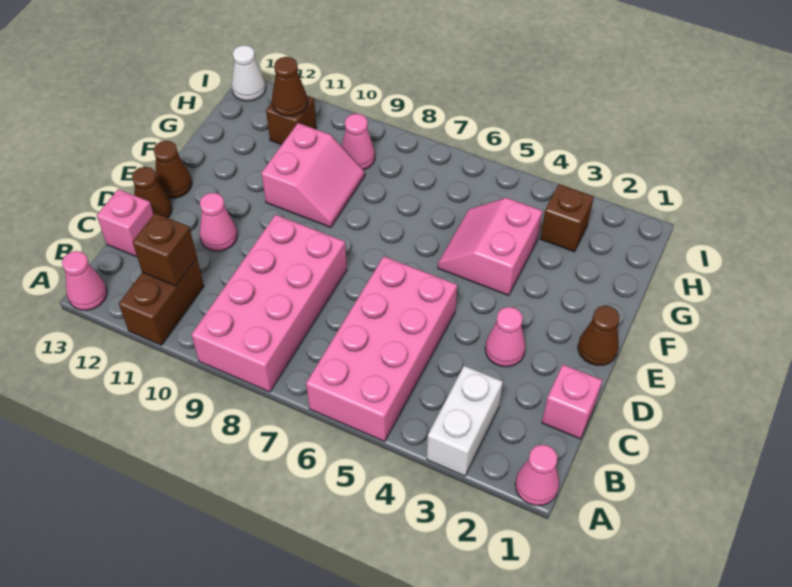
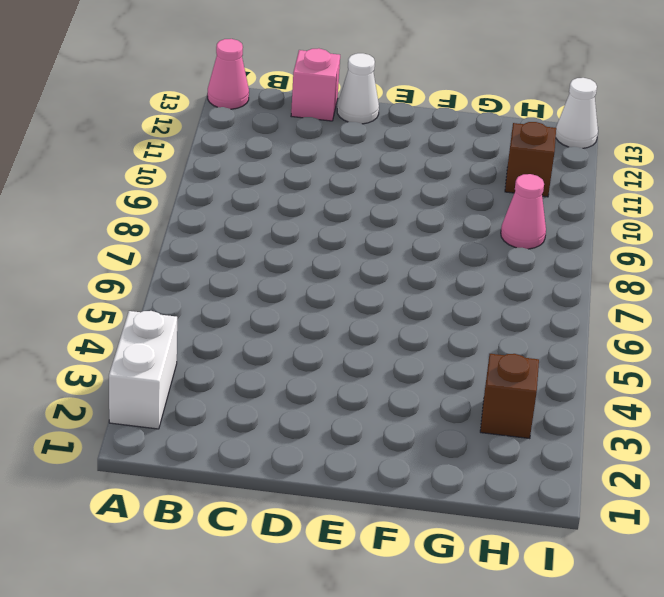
white brick A2:A3 level 1 -> white brick A3:B3 level 1
white cone D13 level 1 -> brown cone D13 level 1
none -> pink cone A1 level 1
none -> pink brick A5:D6 level 1
none -> pink brick A8:D9 level 1

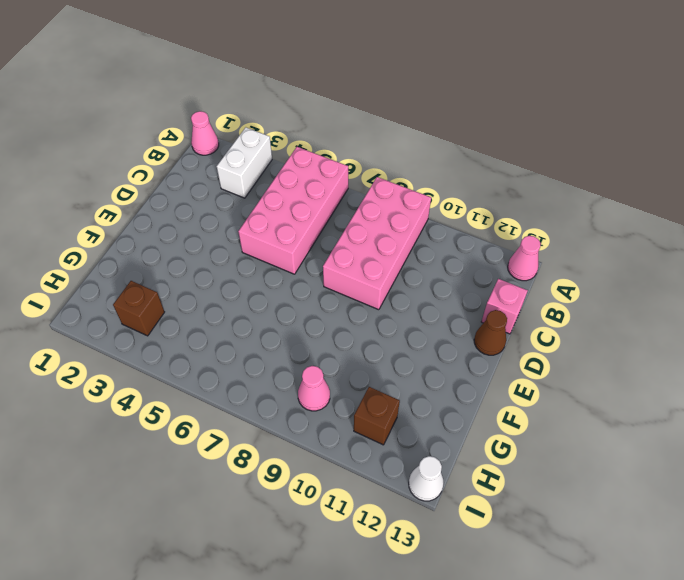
none -> brown brick A11:B11 level 1
none -> pink brick C1 level 1
none -> pink cone D3 level 1

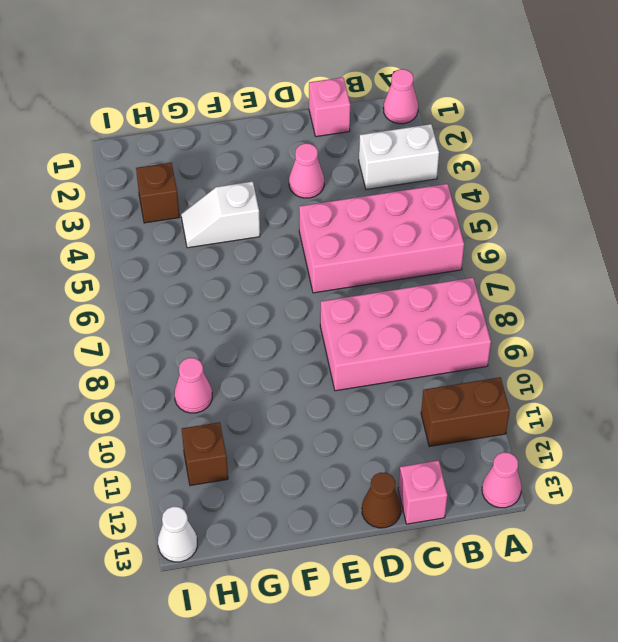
white slope F4:G4 level 1 top F -> pink slope F4:G5 level 1 top 4
none -> pink cone D11 level 1
none -> brown cone E1 level 1
none -> brown cone E13 level 1

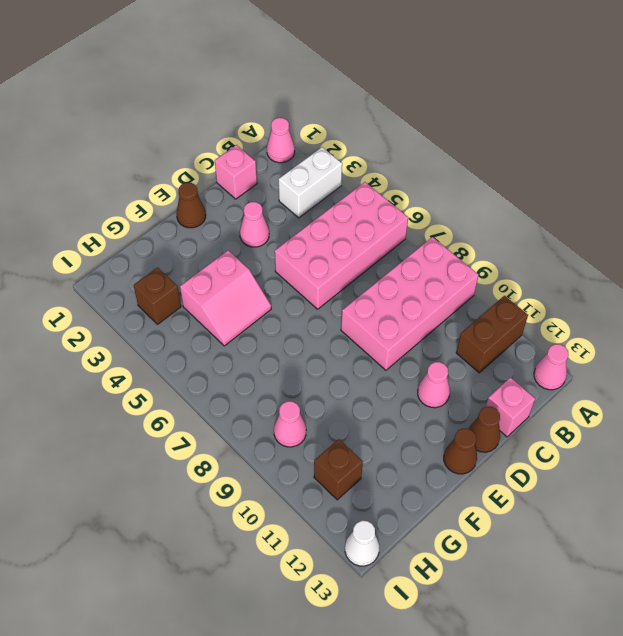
none -> pink slope F9:G10 level 1 top 10
none -> brown brick B11 level 2
none -> brown cone H11 level 2

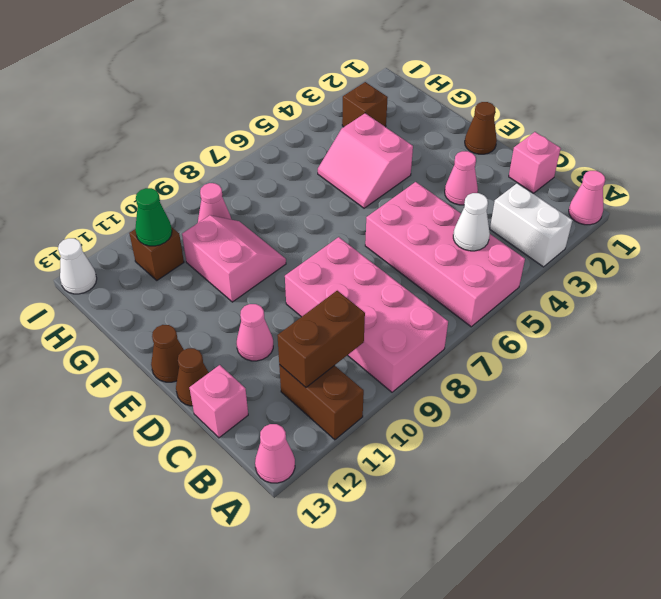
white cone B5 level 2 -> none
brown brick B10:B11 level 2 -> brown brick B11 level 2
green cone H11 level 2 -> brown cone H11 level 2

